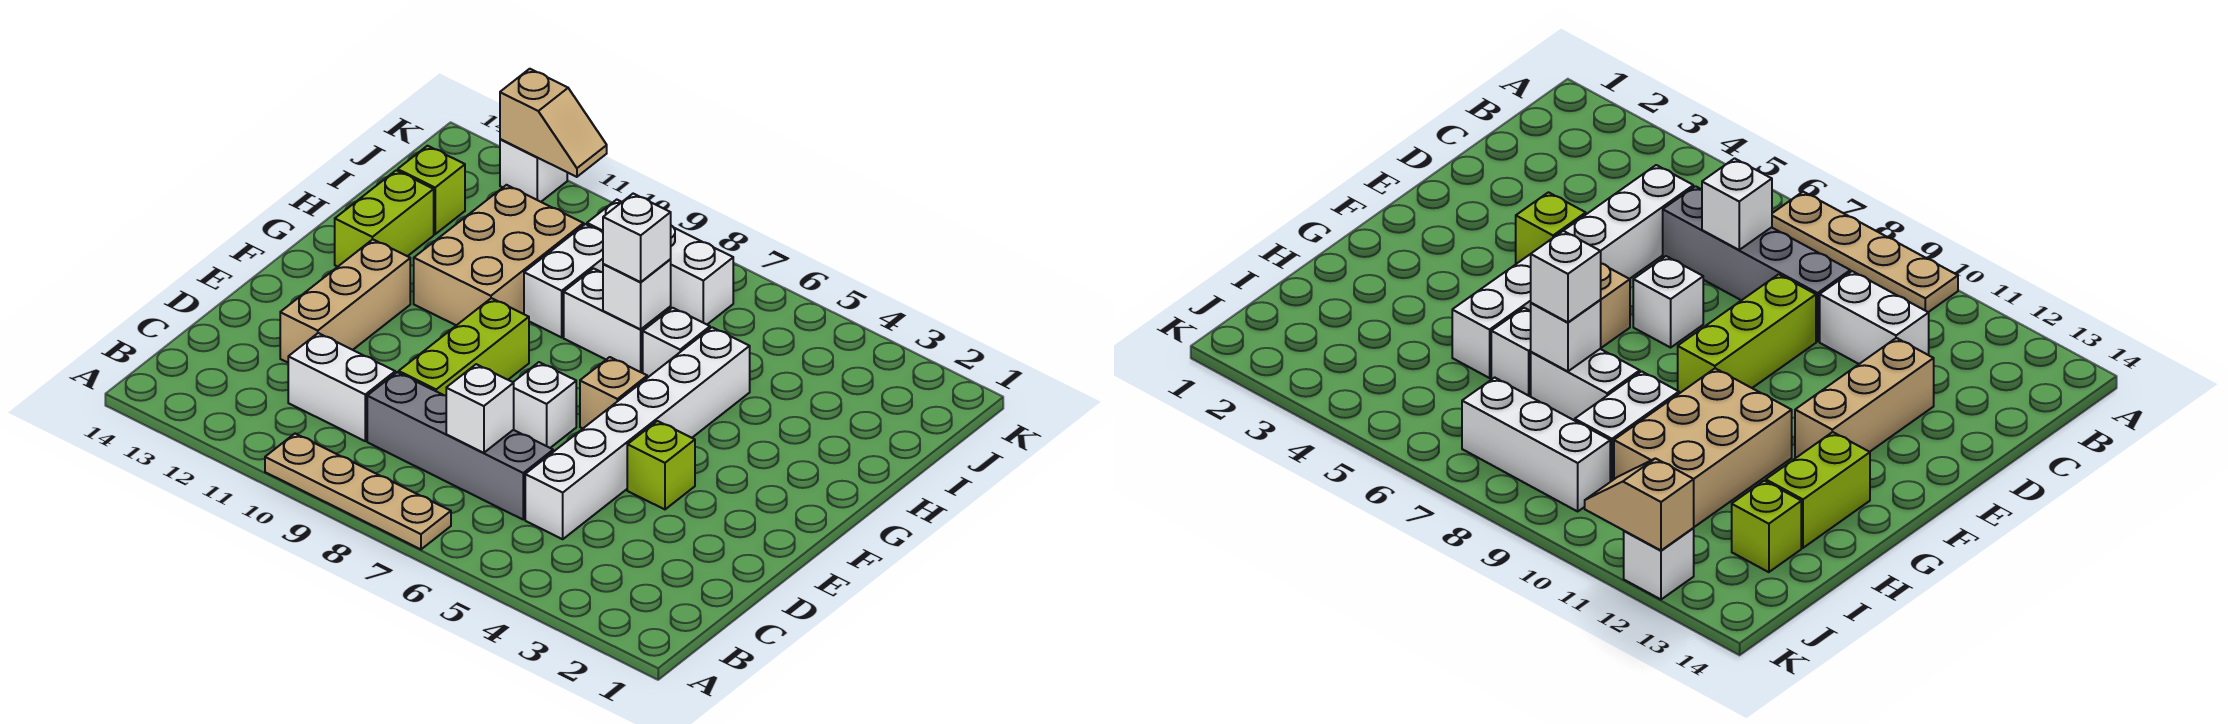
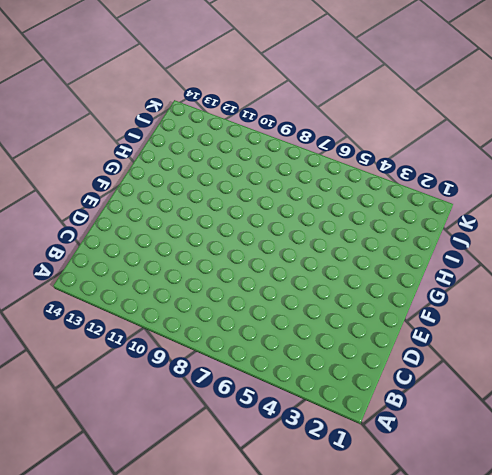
none -> tan plate A7:A10 level 1
none -> white brick C5:H5 level 1
none -> grey brick C6:C9 level 1

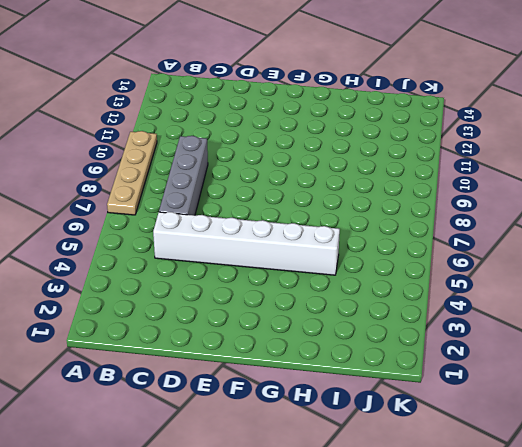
none -> white brick C10:C11 level 1
none -> lime brick D9:F9 level 1
none -> tan brick D12:F12 level 1

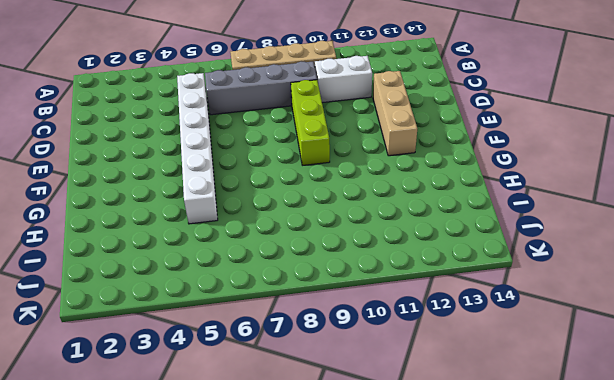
none -> lime brick E4 level 1
none -> white brick E7 level 1
none -> tan brick F6 level 1

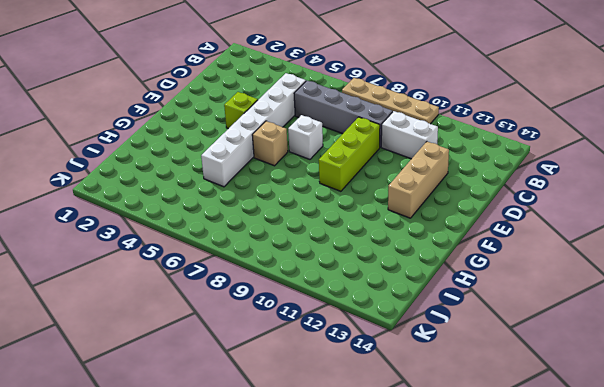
none -> tan brick G10:I11 level 1
none -> lime brick G13:H13 level 1
none -> white brick H6 level 1

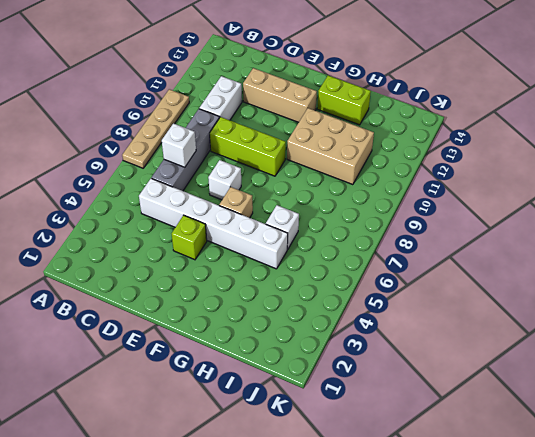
none -> white brick H7:H8 level 1
none -> white brick H9:I9 level 1
none -> lime brick I13 level 1

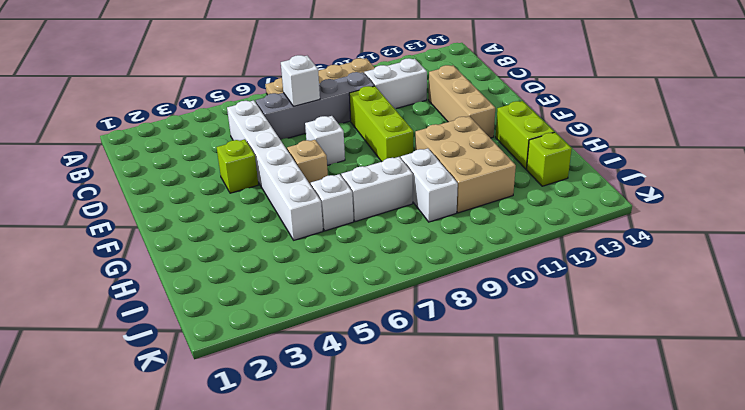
none -> white brick J7:J9 level 1
none -> white brick K12 level 1
none -> white brick H7 level 2

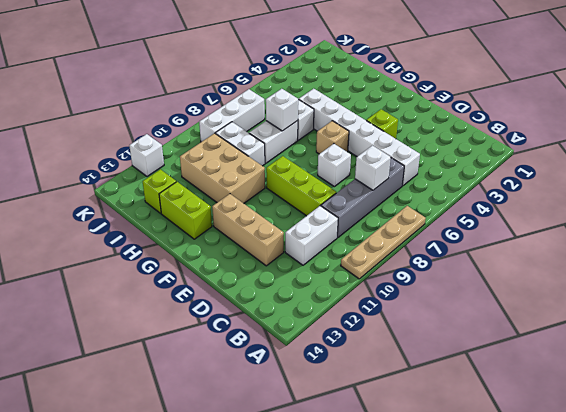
none -> tan slope K11:K12 level 2 top 12
none -> white brick H7 level 3

